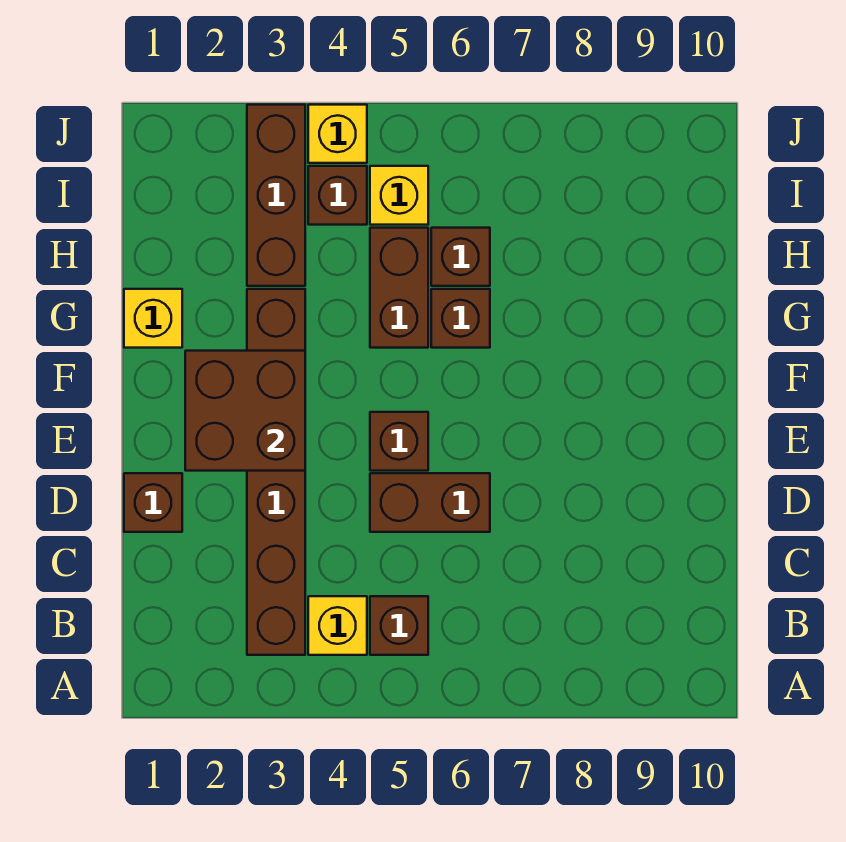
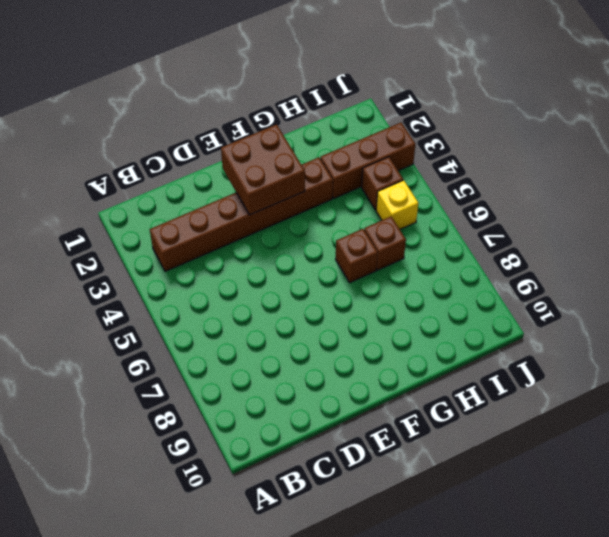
none -> yellow brick B4 level 1
none -> brown brick B5 level 1
none -> brown brick D1 level 1

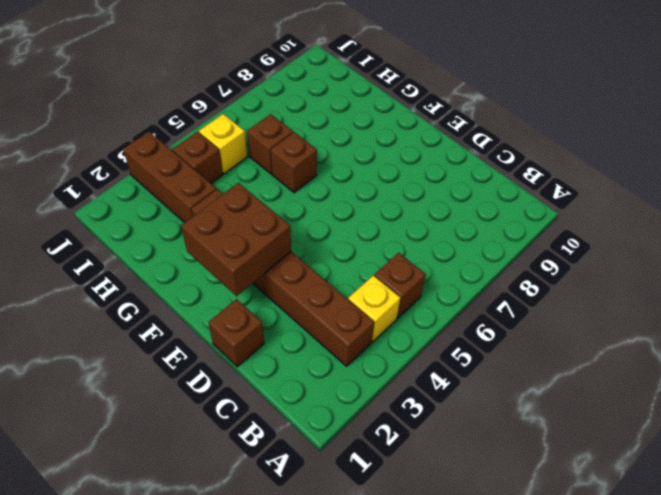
none -> brown brick D5:D6 level 1
none -> brown brick E5 level 1
none -> yellow brick G1 level 1

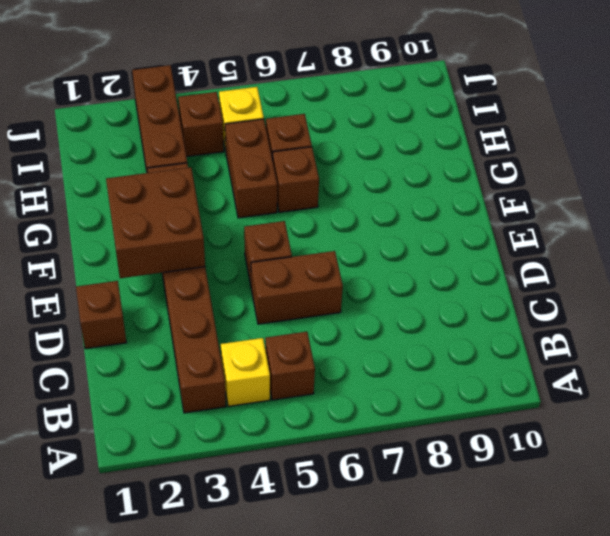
none -> yellow brick G1 level 1
none -> yellow brick J4 level 1

